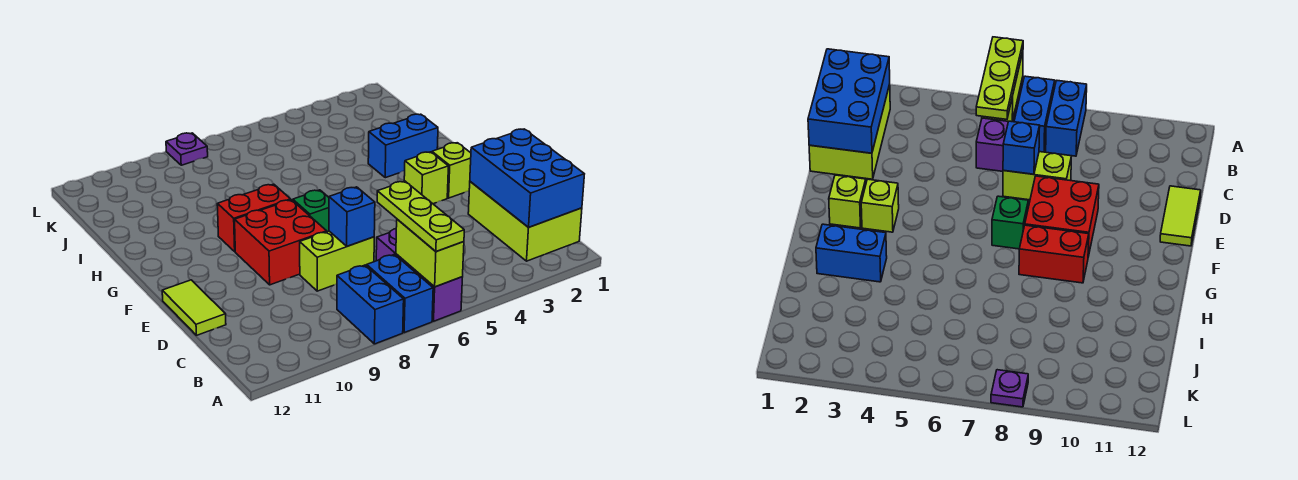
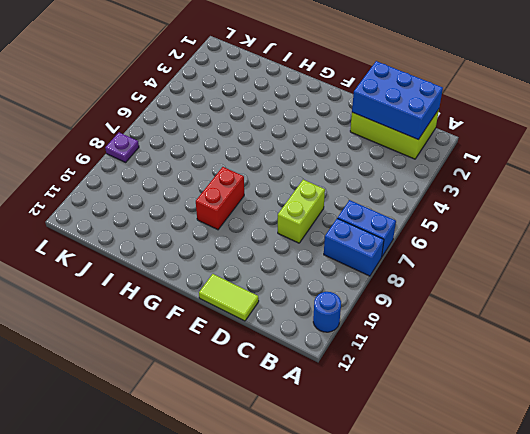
blue round brick A11 level 1 -> none
none -> purple brick A6:C6 level 1
none -> red brick E8:F9 level 1
none -> lime brick F2 level 1

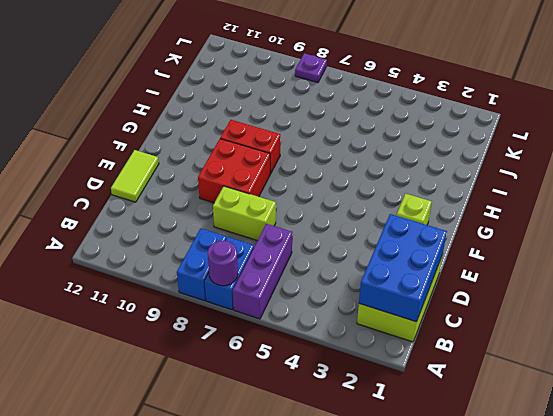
purple round brick A7 level 2 -> none
none -> lime brick F3 level 1
none -> green brick F7 level 1
none -> blue brick H2:H3 level 1

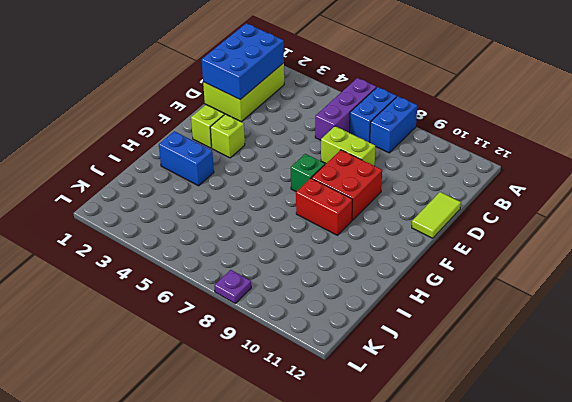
none -> lime brick A6:B6 level 2
none -> blue brick D7 level 2
none -> lime plate A6:C6 level 3

